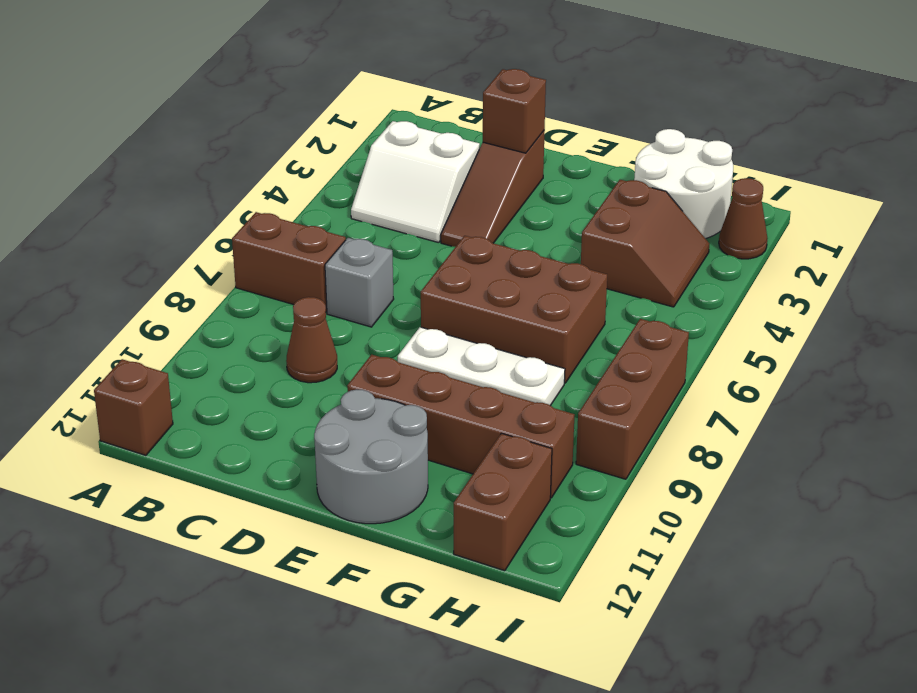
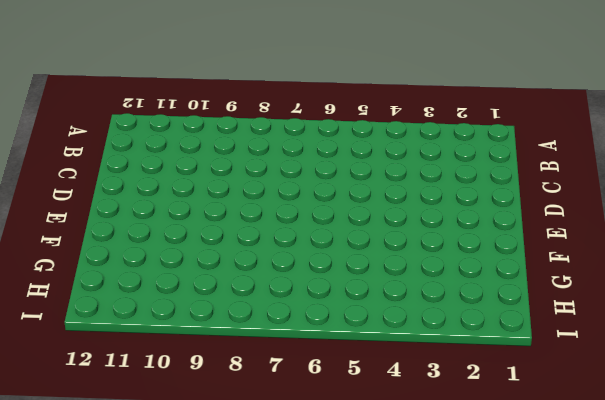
none -> brown brick A7:B7 level 1
none -> brown brick A12 level 1
none -> white slope B3:C4 level 1 top 3

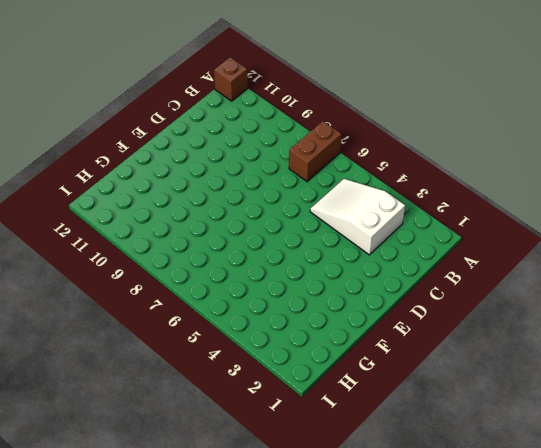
white slope B3:C5 level 1 top 3 -> white slope B3:C4 level 1 top 3
none -> grey brick C7 level 1
none -> brown cone C9 level 1
none -> brown slope D2:D4 level 1 top 2

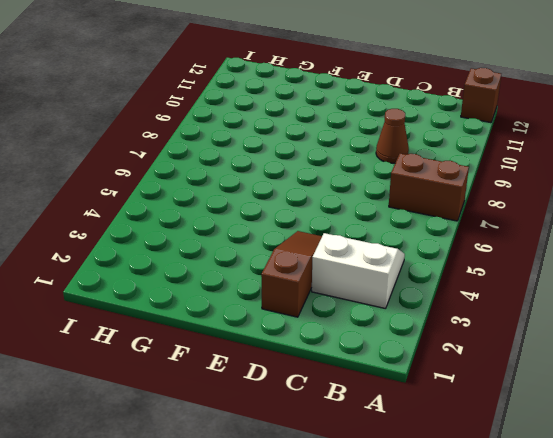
none -> grey brick C7 level 1
none -> brown brick E6:G7 level 1
none -> white plate E8:G8 level 1

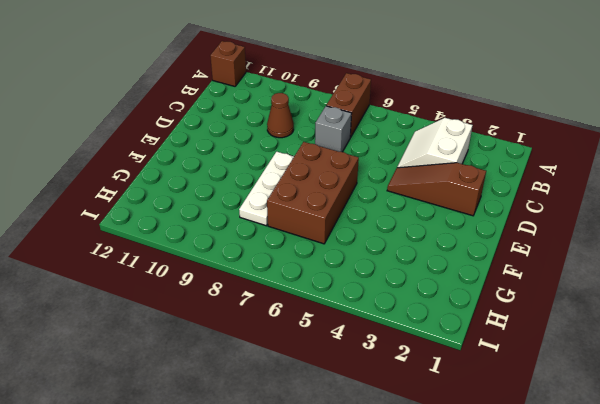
none -> brown brick E10:H10 level 1
none -> grey round brick E11:F12 level 1
none -> white round brick G1:H2 level 1

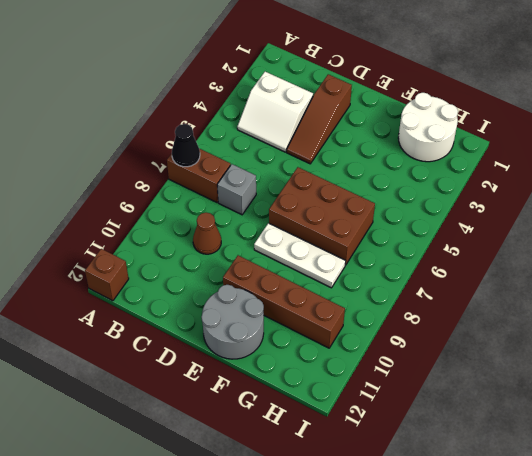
black cone A7 level 2 -> none
none -> brown slope G3:H4 level 1 top G
none -> brown brick H11:H12 level 1
none -> brown cone I2 level 1

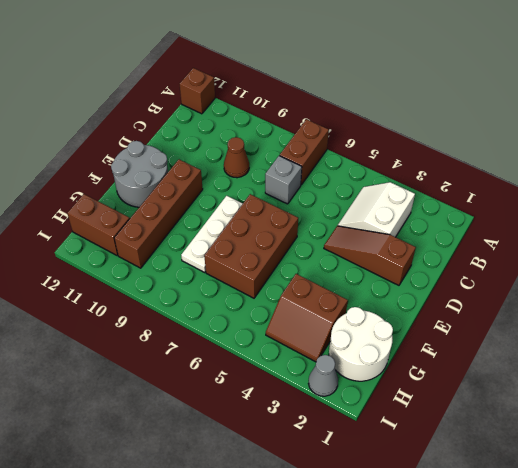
grey cone I2 level 1 -> brown cone I2 level 1
none -> brown brick I7:I9 level 1
none -> brown brick D2 level 2

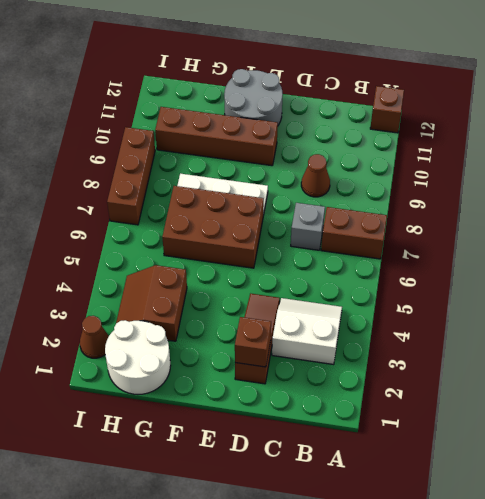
none -> brown brick H11:H12 level 1

